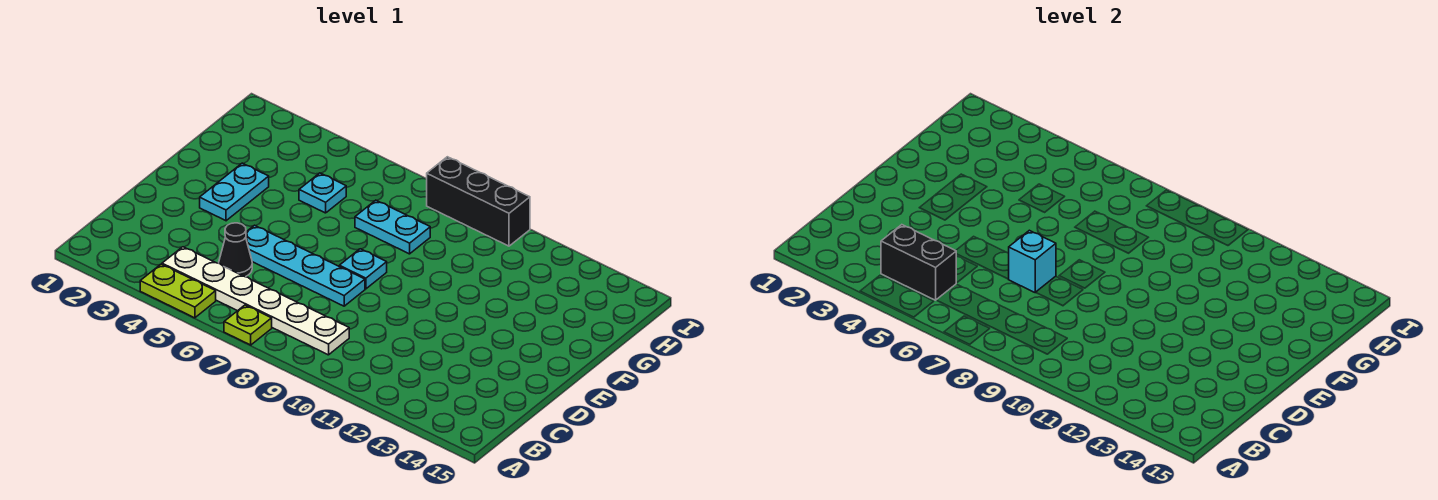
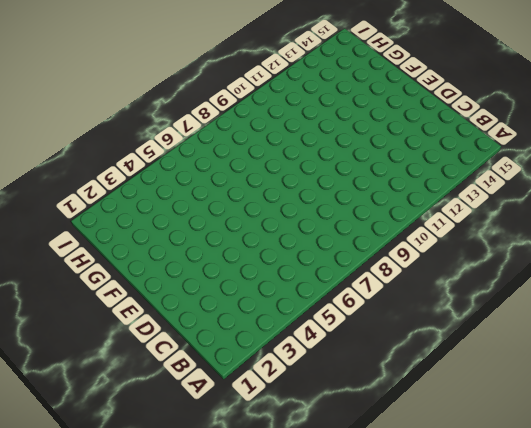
none -> lime plate A4:A5 level 1
none -> lime plate A7 level 1
none -> white plate B4:B9 level 1

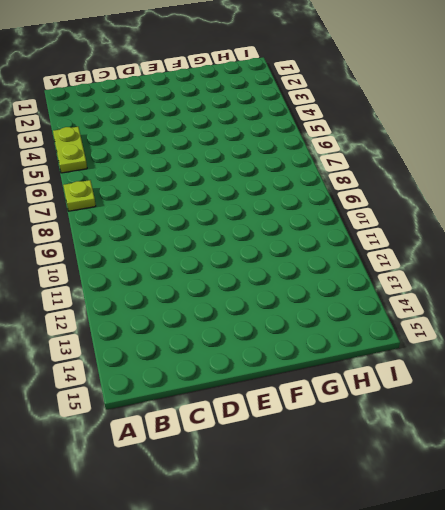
none -> white plate B4:B9 level 1
none -> black cone C5 level 1
none -> cyan plate D5:D8 level 1

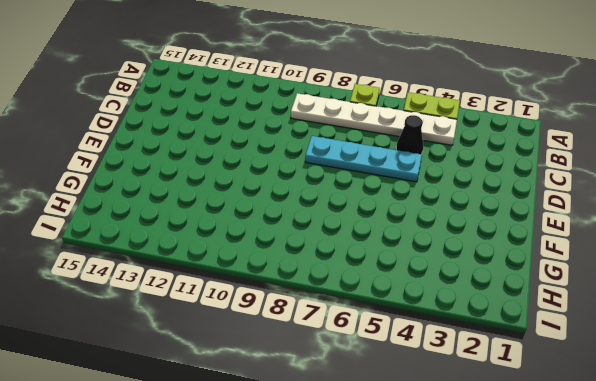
none -> cyan plate E3:F3 level 1
none -> cyan plate E8 level 1
none -> cyan plate G5 level 1

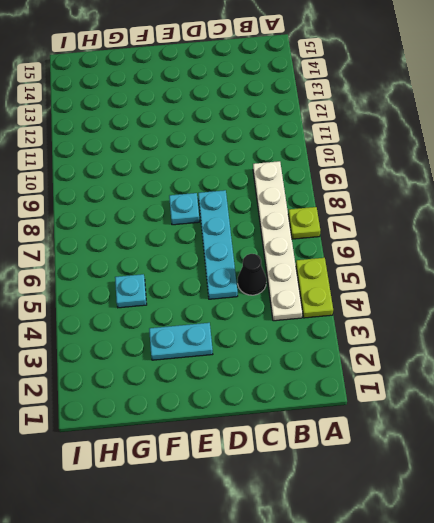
none -> cyan plate G7:G8 level 1
none -> black brick I8:I10 level 1
none -> black brick B4:B5 level 2

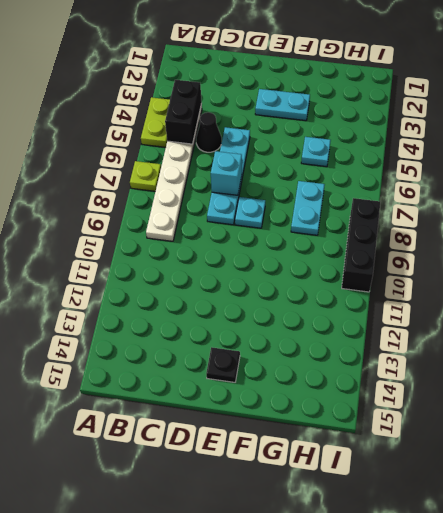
black plate E14 level 1 -> none

